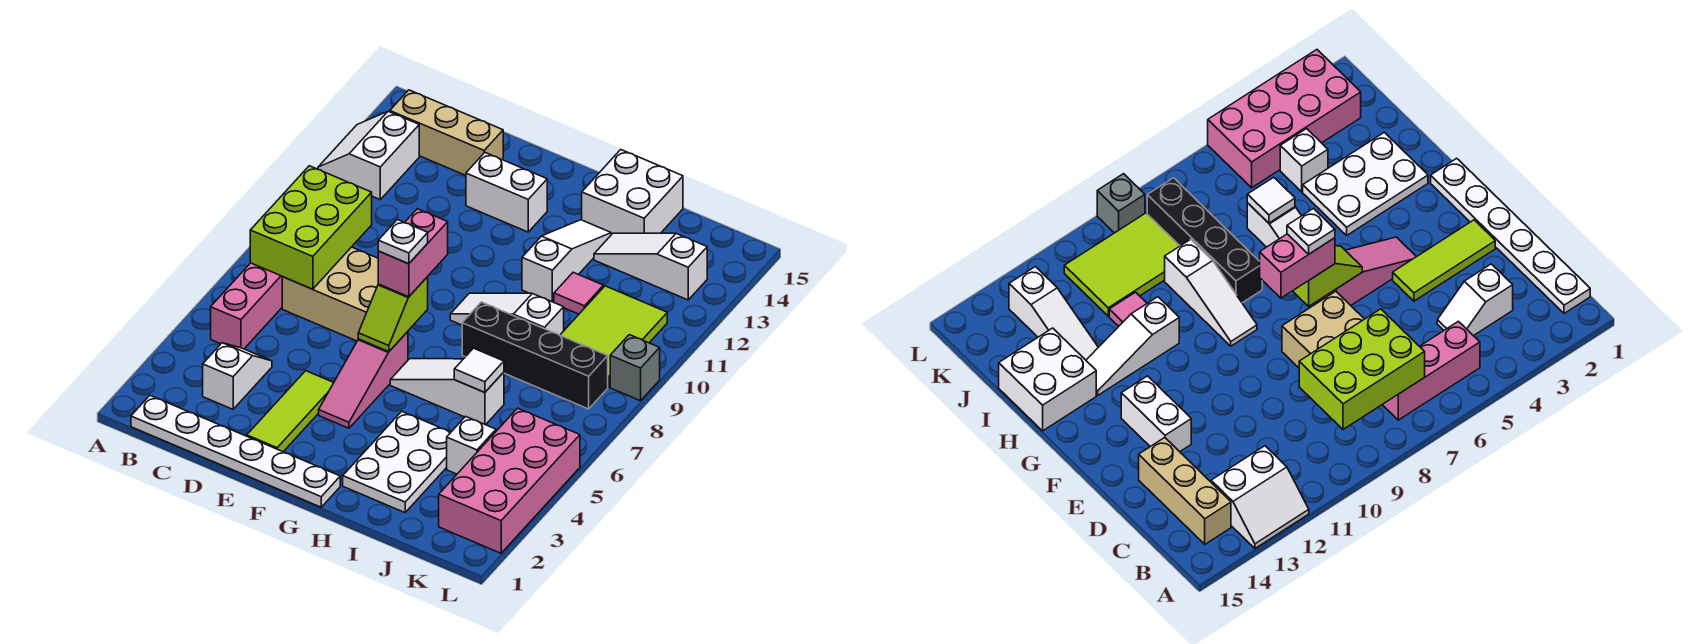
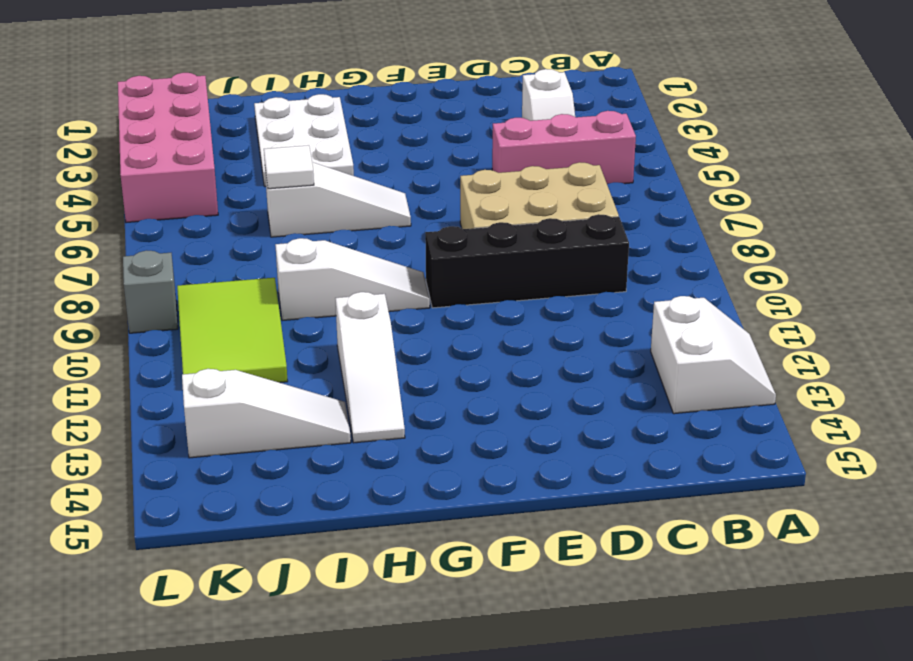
pink brick B5:D5 level 1 -> pink brick B5:B7 level 1
black brick C9:F9 level 1 -> black brick H8:K8 level 1
none -> white plate B1:G1 level 1
none -> tan brick B14:D14 level 1
none -> lime tile E2:E4 level 1

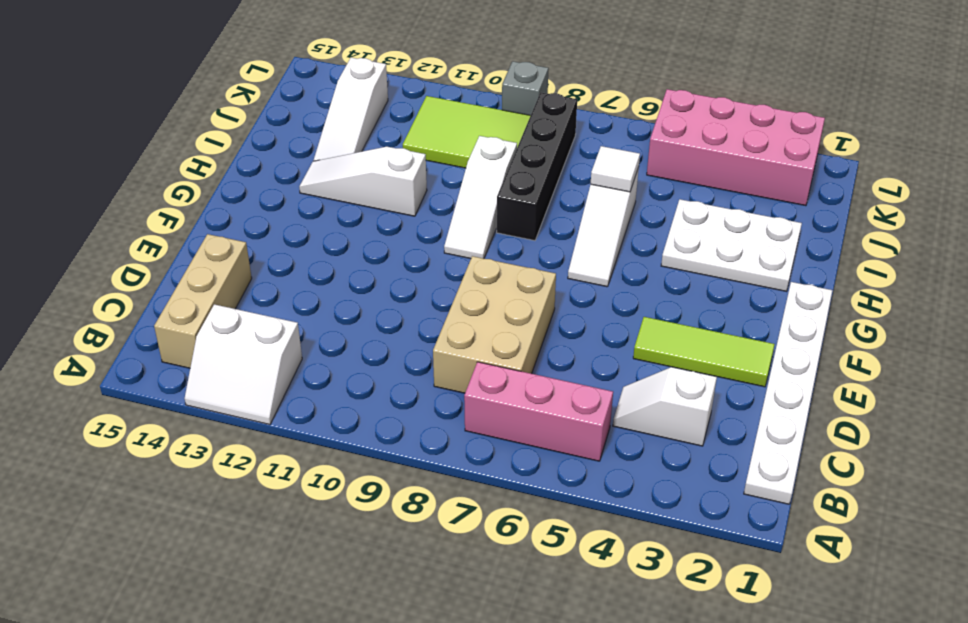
none -> white brick E13:F13 level 1
none -> pink slope F4:F6 level 1 top 6
none -> white brick H14:I15 level 1

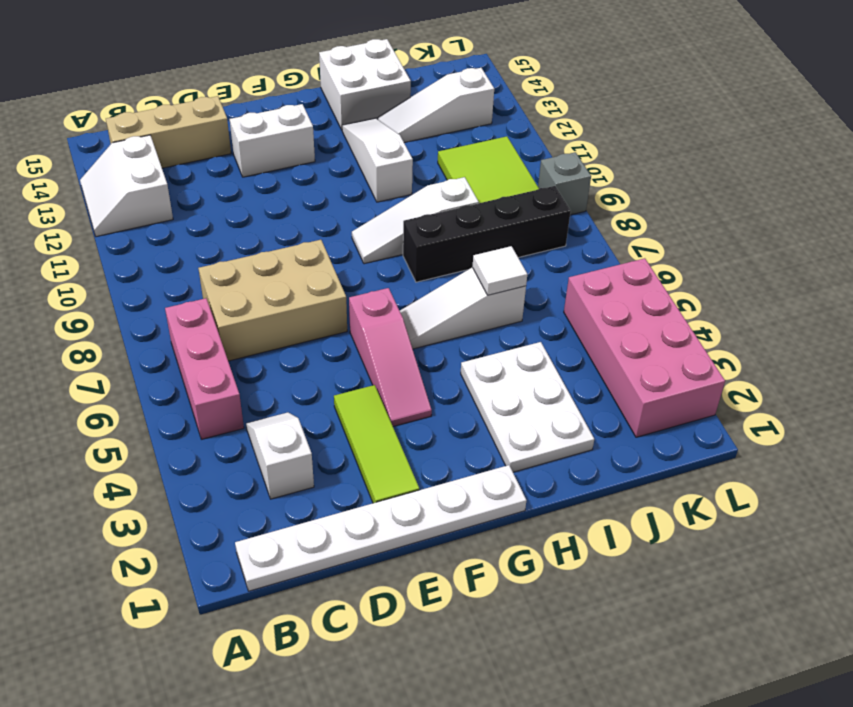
none -> pink tile I11 level 1
none -> white brick J4 level 1
none -> lime brick B7:C9 level 2

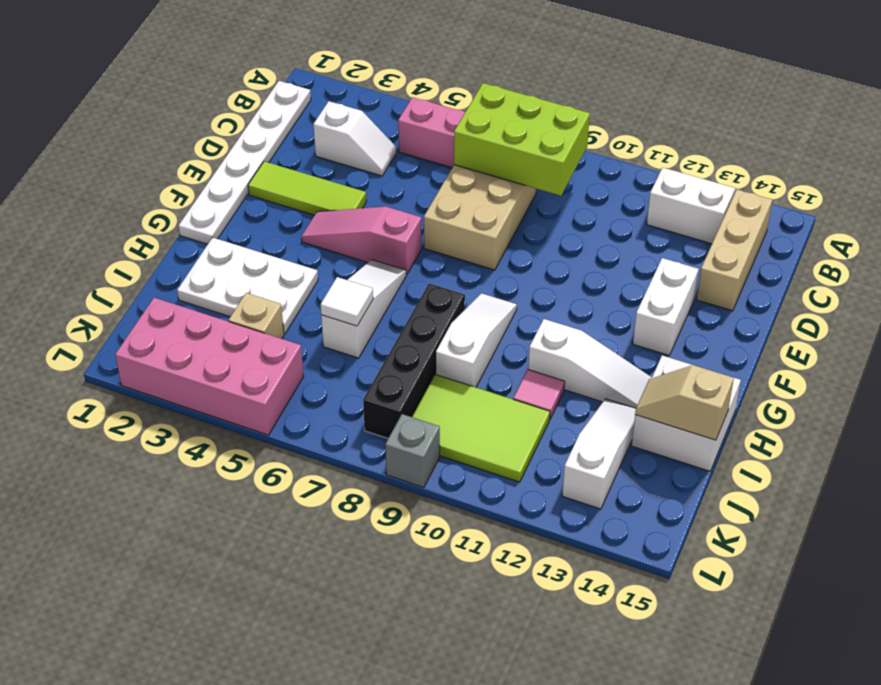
tan slope I14:I15 level 2 top 15 -> none
tan brick J4 level 1 -> white brick J4 level 1
none -> lime slope F6:F7 level 2 top 7
none -> pink brick F7:F8 level 3
none -> white plate F7 level 4

